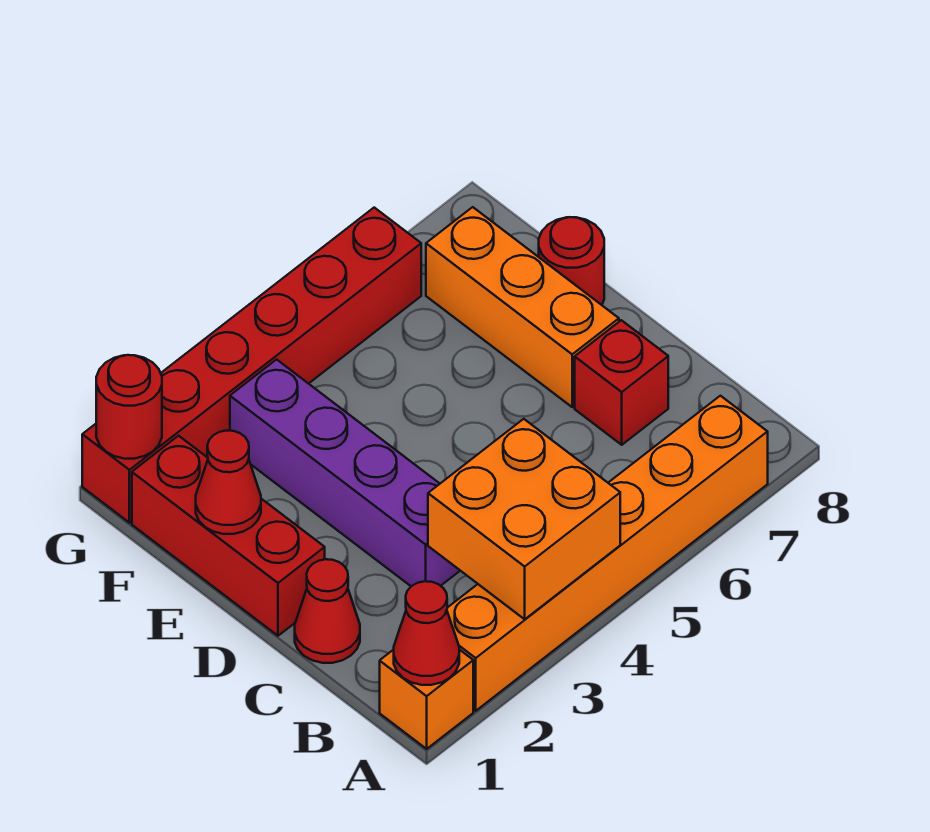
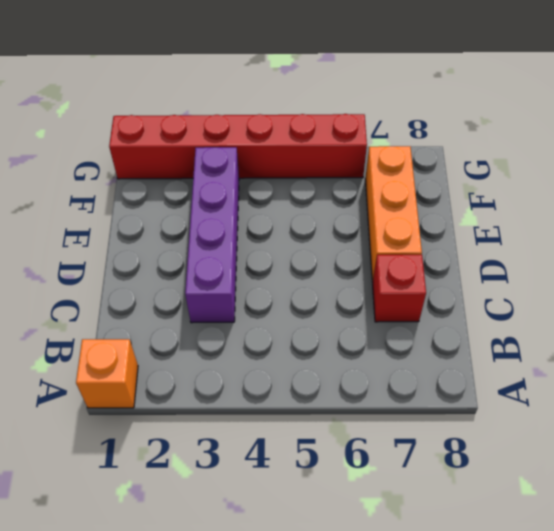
none -> orange brick A2:A7 level 1
none -> red cone C1 level 1
none -> red brick D1:F1 level 1

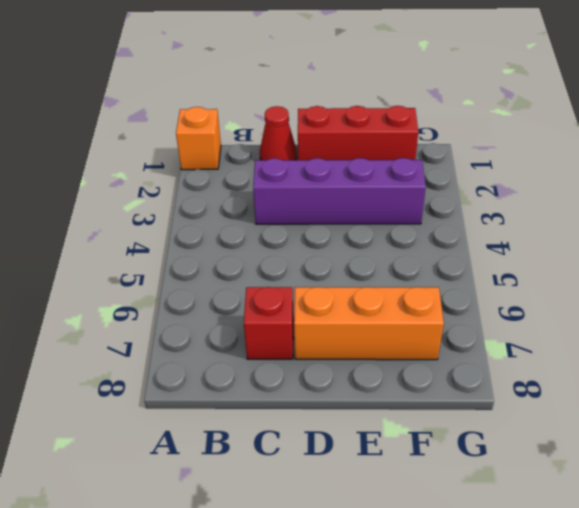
none -> orange brick A2:A7 level 1
none -> red round brick E8 level 1
none -> red brick G1:G6 level 1

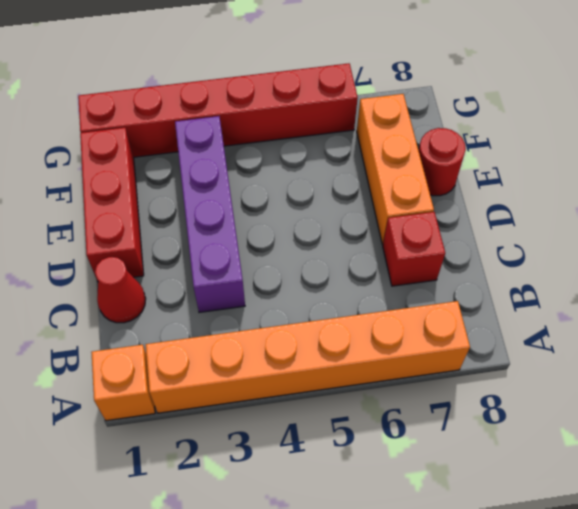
none -> red cone A1 level 2
none -> orange brick A3:B4 level 2
none -> red cone E1 level 2

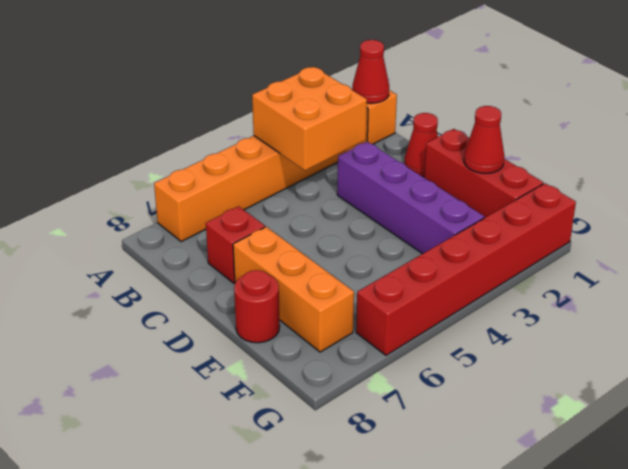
none -> red round brick G1 level 2

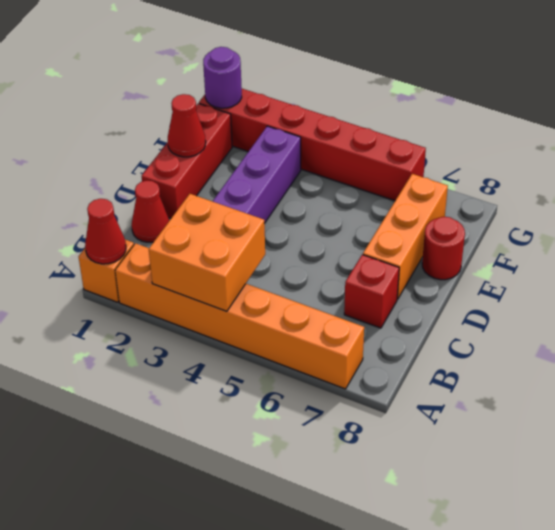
purple round brick G1 level 2 -> red round brick G1 level 2

